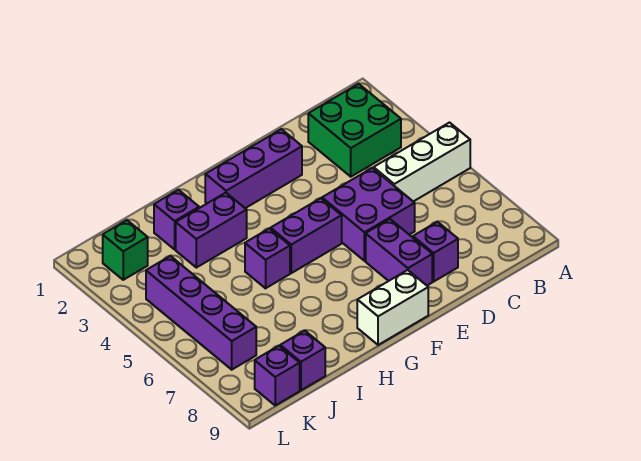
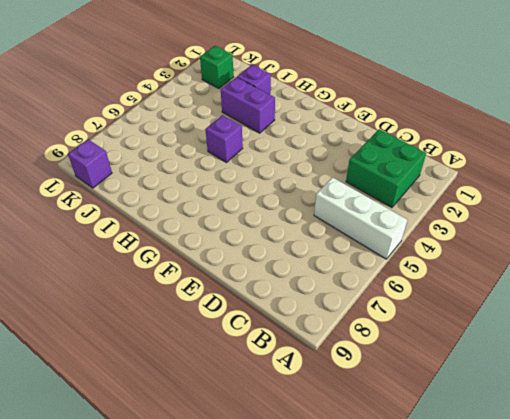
none -> purple brick D5:E6 level 1
none -> purple brick D8 level 1
none -> purple brick E2:G2 level 1

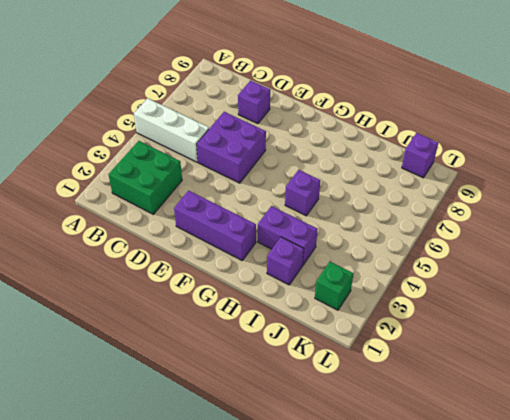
none -> purple brick E7:E8 level 1
none -> purple brick F5:G5 level 1
none -> white brick F9:G9 level 1

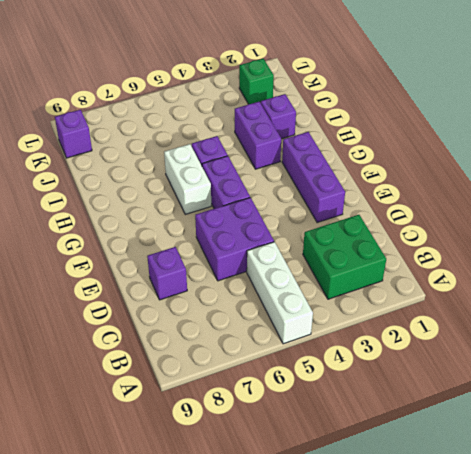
white brick G6:H6 level 1 -> white brick F9:G9 level 1
none -> purple brick E7:E8 level 1
none -> purple brick J9 level 1
none -> purple brick K4:K7 level 1

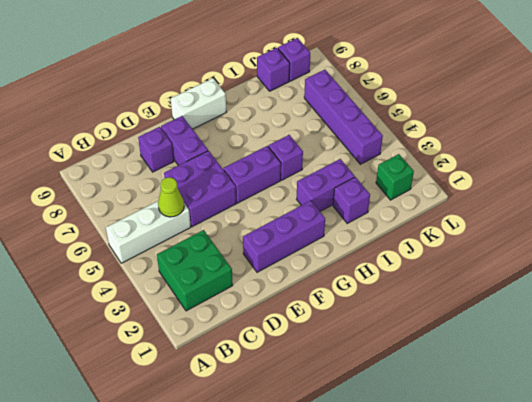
lime cone C5 level 2 -> none

